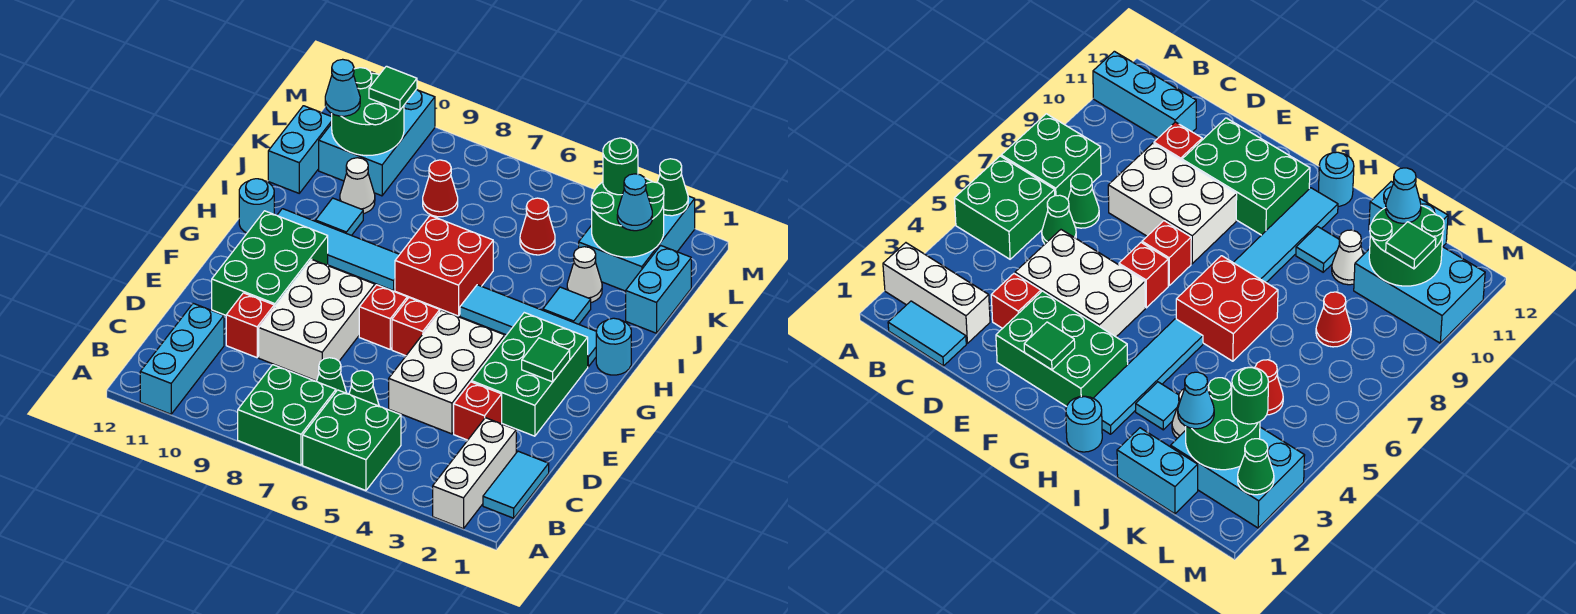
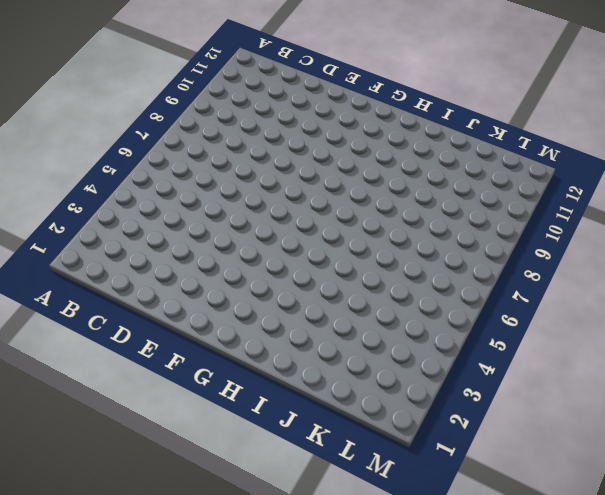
none -> white brick A2:C2 level 1
none -> green brick A5:B6 level 1
none -> green brick A7:B8 level 1
none -> cyan brick A11:C11 level 1

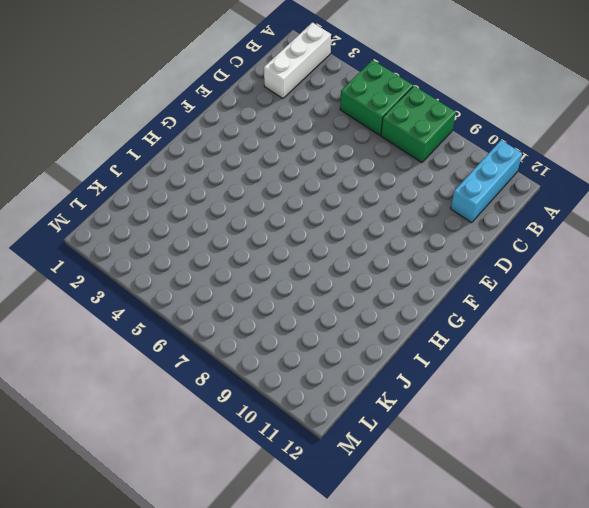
none -> cyan tile B1:C1 level 1
none -> green cone C6 level 1
none -> green cone C7 level 1
none -> red brick D3 level 1

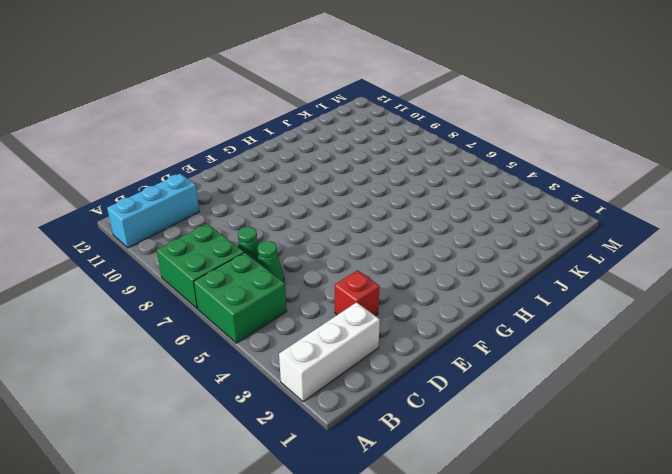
none -> cyan tile B1:C1 level 1
none -> white brick D4:F5 level 1
none -> white brick D8:F9 level 1
none -> red brick D10 level 1

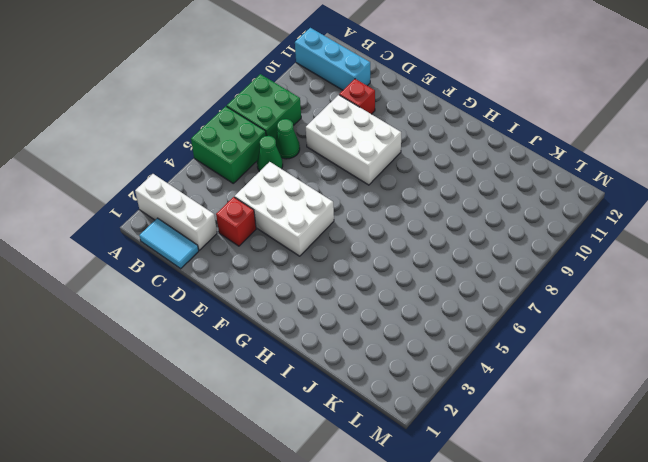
none -> green brick E2:G3 level 1
none -> green brick E10:G11 level 1
none -> red brick F6 level 1
none -> red brick F7 level 1

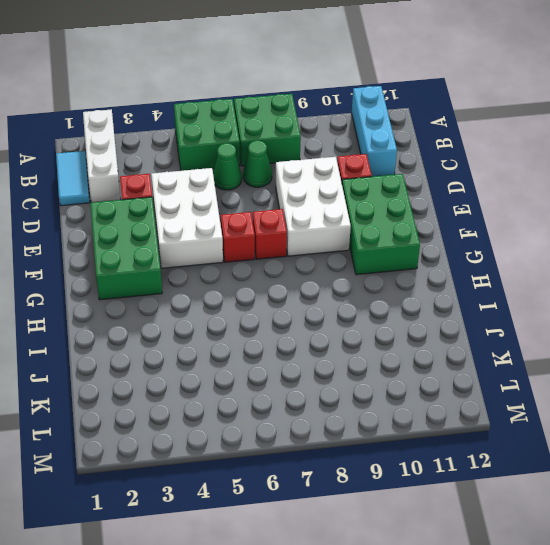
none -> cyan round brick H1 level 1
none -> cyan tile H2:H5 level 1
none -> red brick H6:I7 level 1
none -> cyan tile H8:H11 level 1

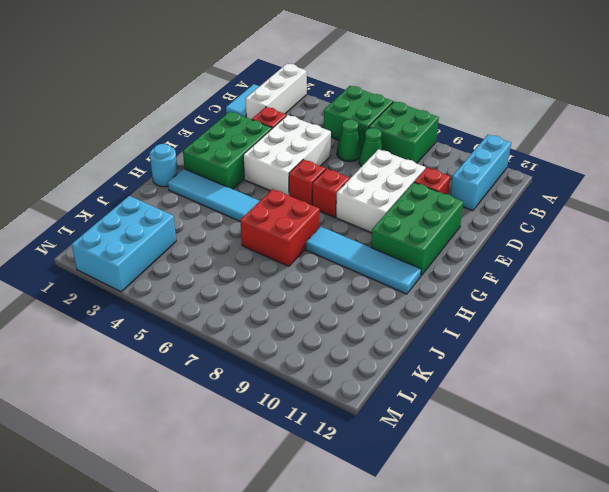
none -> cyan round brick H12 level 1
none -> cyan tile I3 level 1
none -> cyan tile I10 level 1
none -> cyan brick J1:K1 level 1

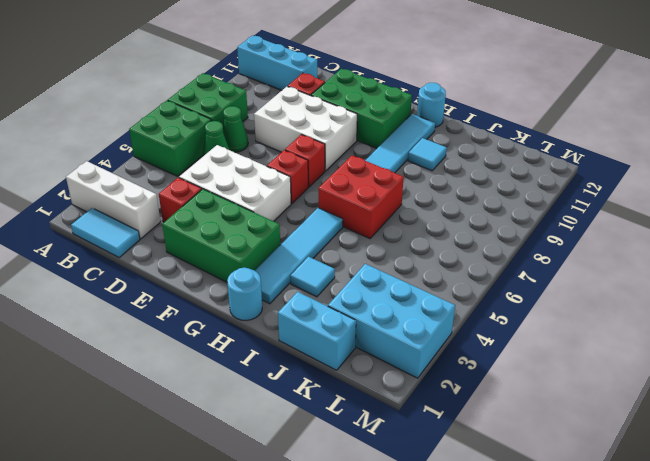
none -> white cone J3 level 1
none -> white cone J10 level 1
none -> cyan brick J12:K12 level 1
none -> red cone K5 level 1

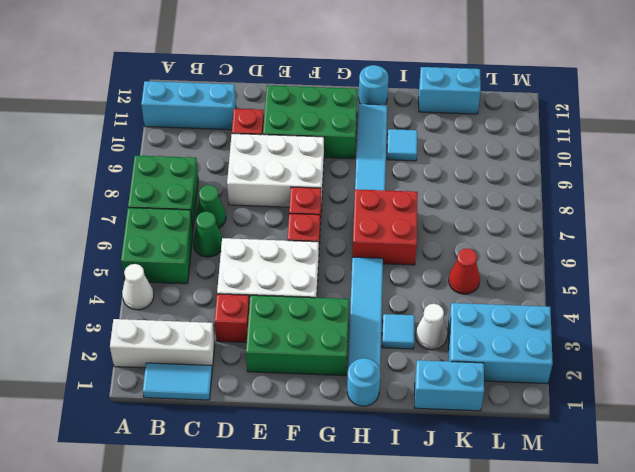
white cone A4 level 1 -> white cone J10 level 1
none -> red cone K8 level 1
none -> cyan brick K10:M11 level 1
none -> green tile F2 level 2
none -> green round brick K2:L3 level 2

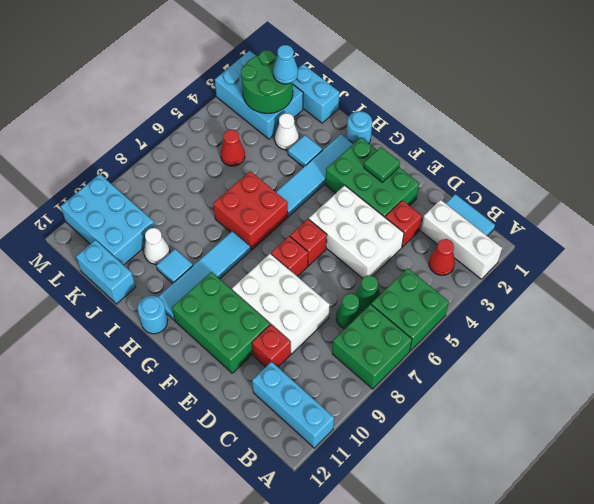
red cone B3 level 1 -> red cone K8 level 1
none -> green round brick K10:L11 level 2
none -> green cone M2 level 2
none -> cyan cone K11 level 3
none -> green round brick L3 level 3

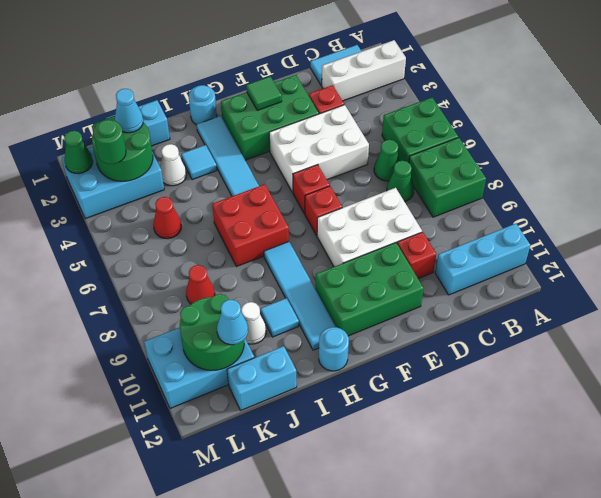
none -> green tile L10 level 3

